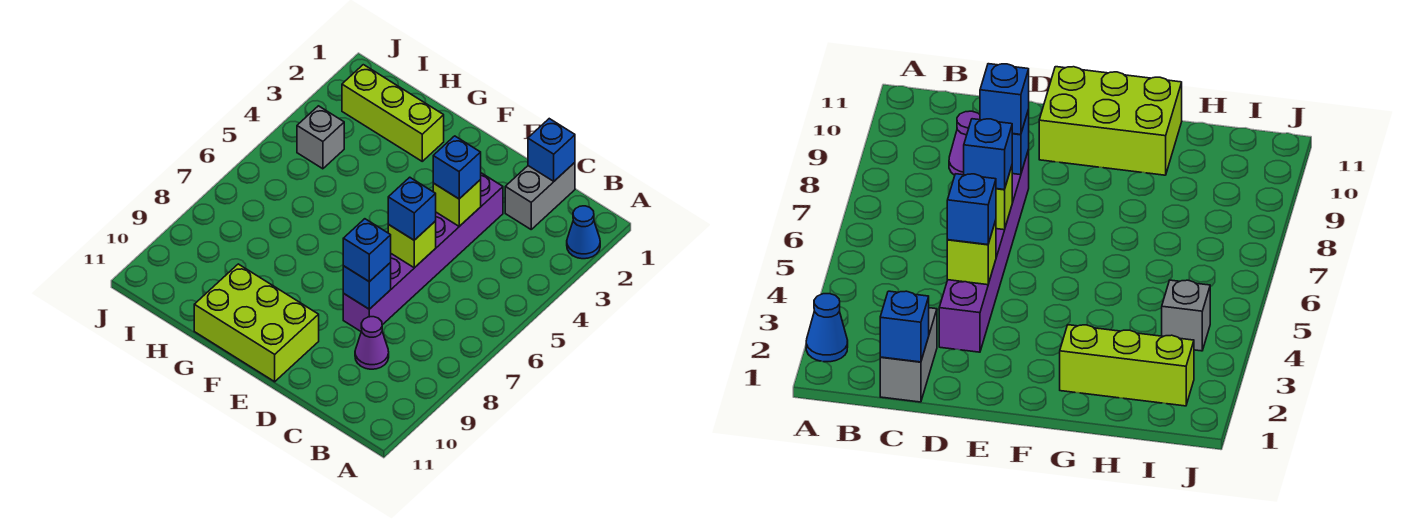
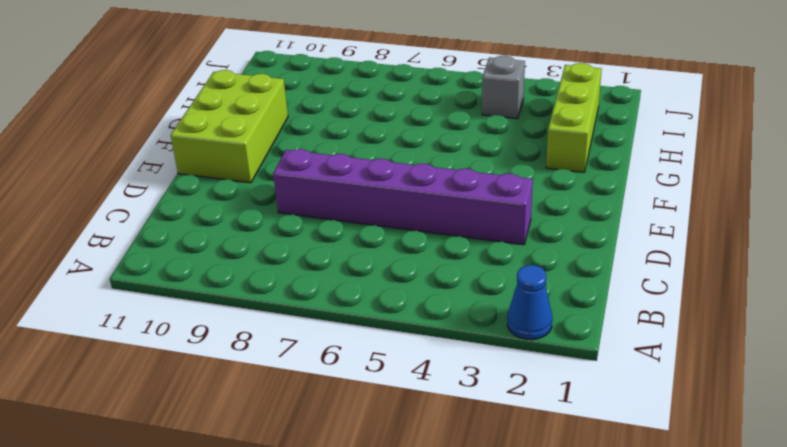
none -> grey brick C1:C2 level 1
none -> purple cone C9 level 1
none -> blue brick C1 level 2

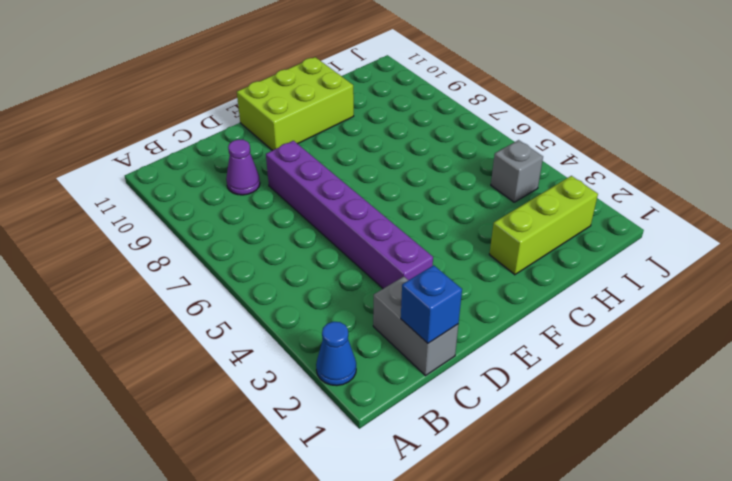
none -> lime brick D4 level 2
none -> lime brick D6 level 2
none -> blue brick D8 level 2

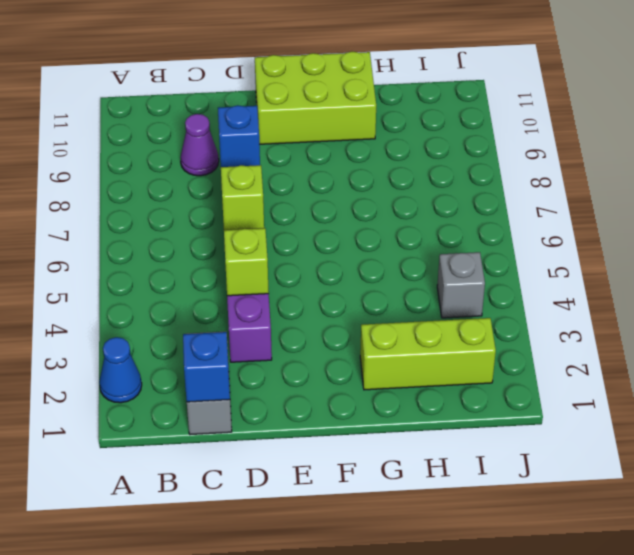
none -> blue brick D4 level 3
none -> blue brick D6 level 3
none -> blue brick D8 level 3

